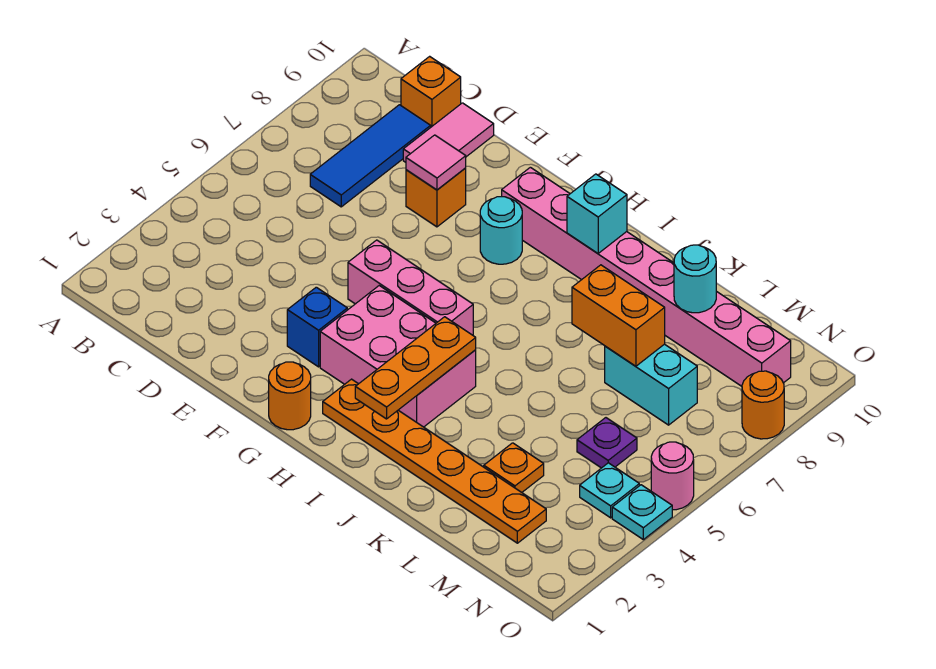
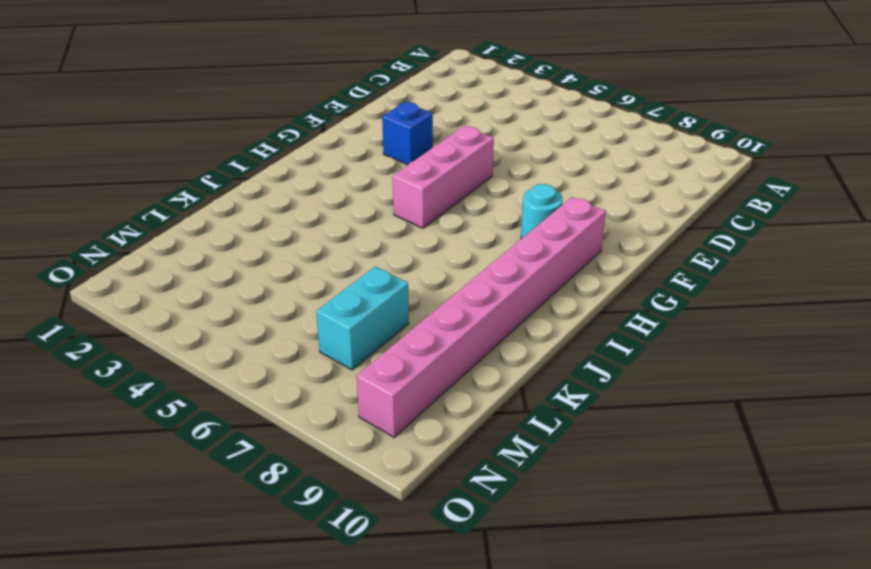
none -> blue tile C7:C9 level 1
none -> orange brick C10 level 1
none -> pink tile D9:D10 level 1

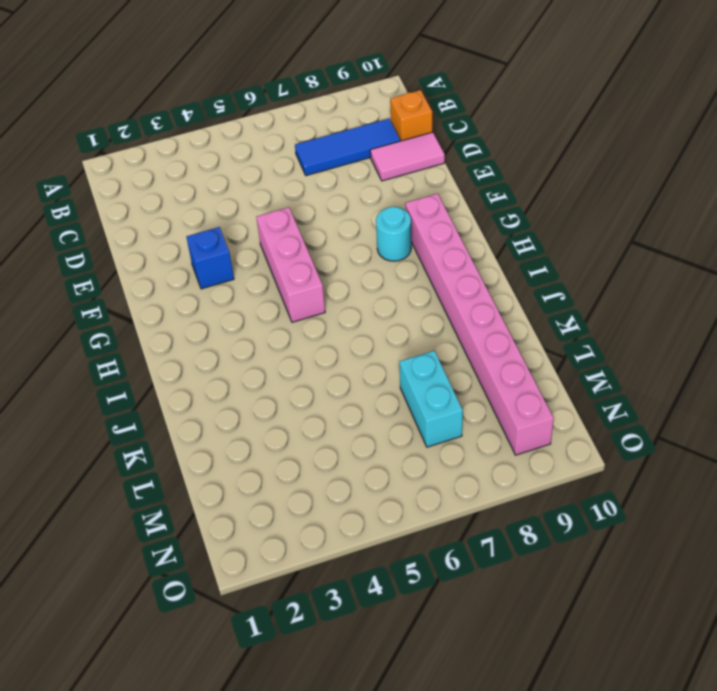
none -> orange brick E8 level 1
none -> orange round brick G1 level 1
none -> pink brick G3:I4 level 1

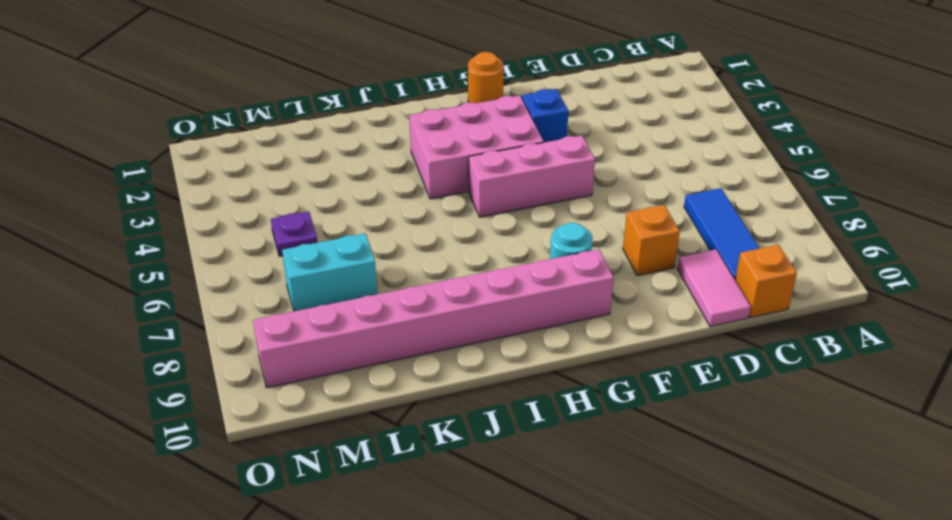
none -> orange plate H2:M2 level 1
none -> orange plate L3 level 1
none -> cyan plate N4 level 1

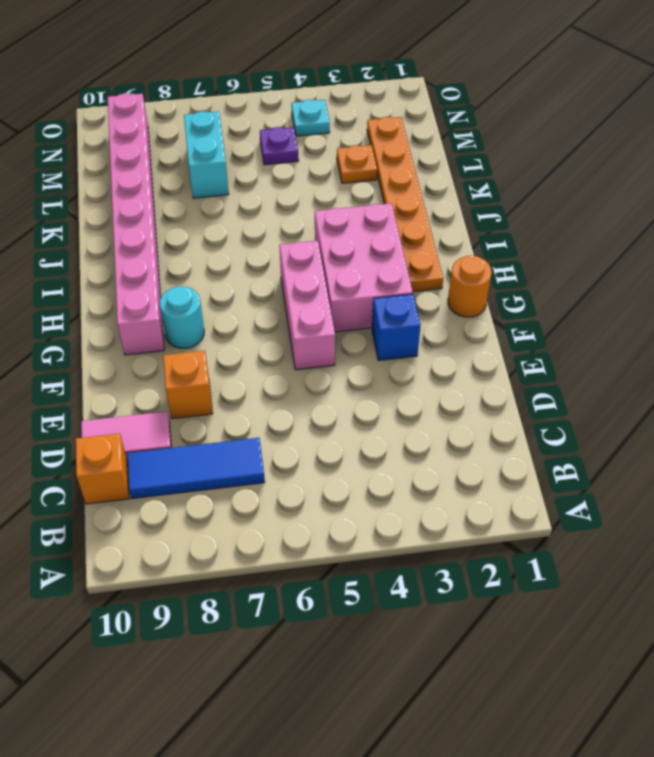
none -> cyan plate O4 level 1
none -> pink round brick O5 level 1
none -> orange round brick O8 level 1

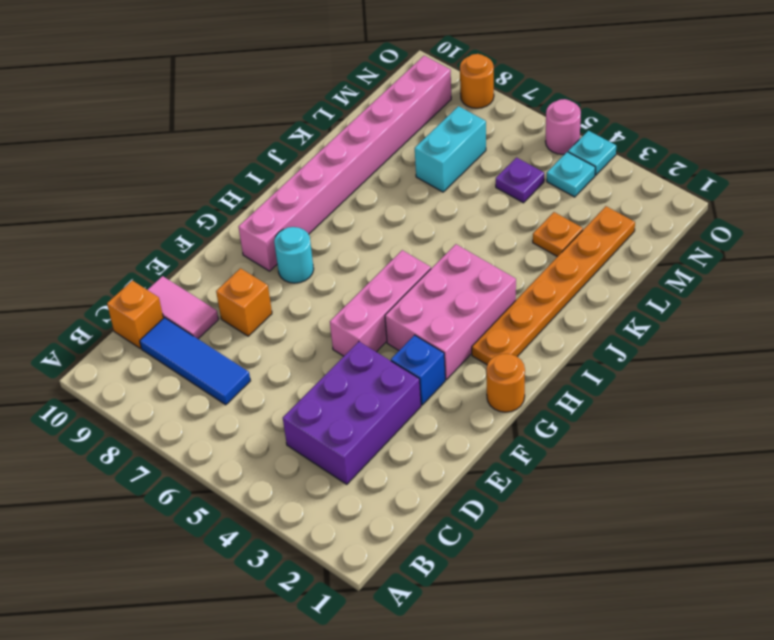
purple brick C3:E4 level 1 -> none
none -> pink tile E8 level 2
none -> orange plate I2:I4 level 2
none -> cyan brick I9 level 2

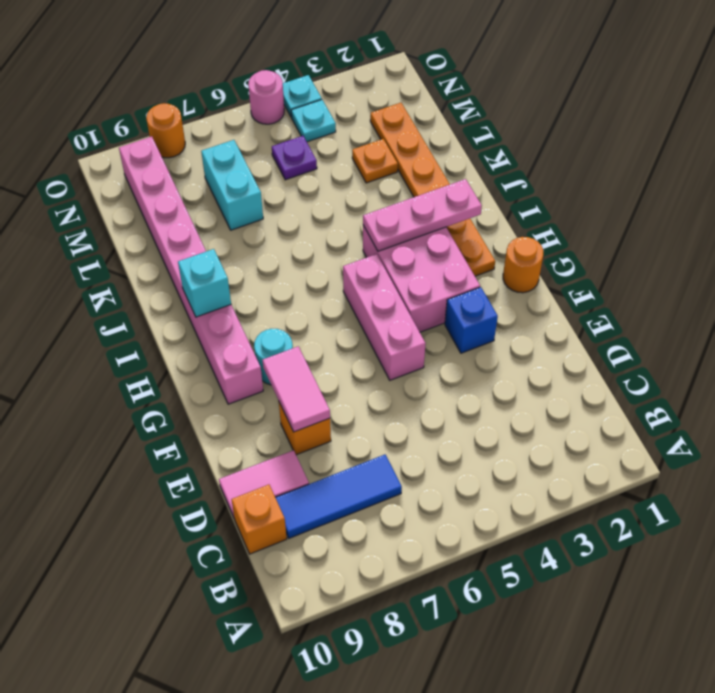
pink tile E8:F8 level 2 -> pink tile E8 level 2
pink plate I2:I4 level 2 -> orange plate I2:I4 level 2
none -> orange brick K7:L7 level 2
none -> cyan round brick L9 level 2

